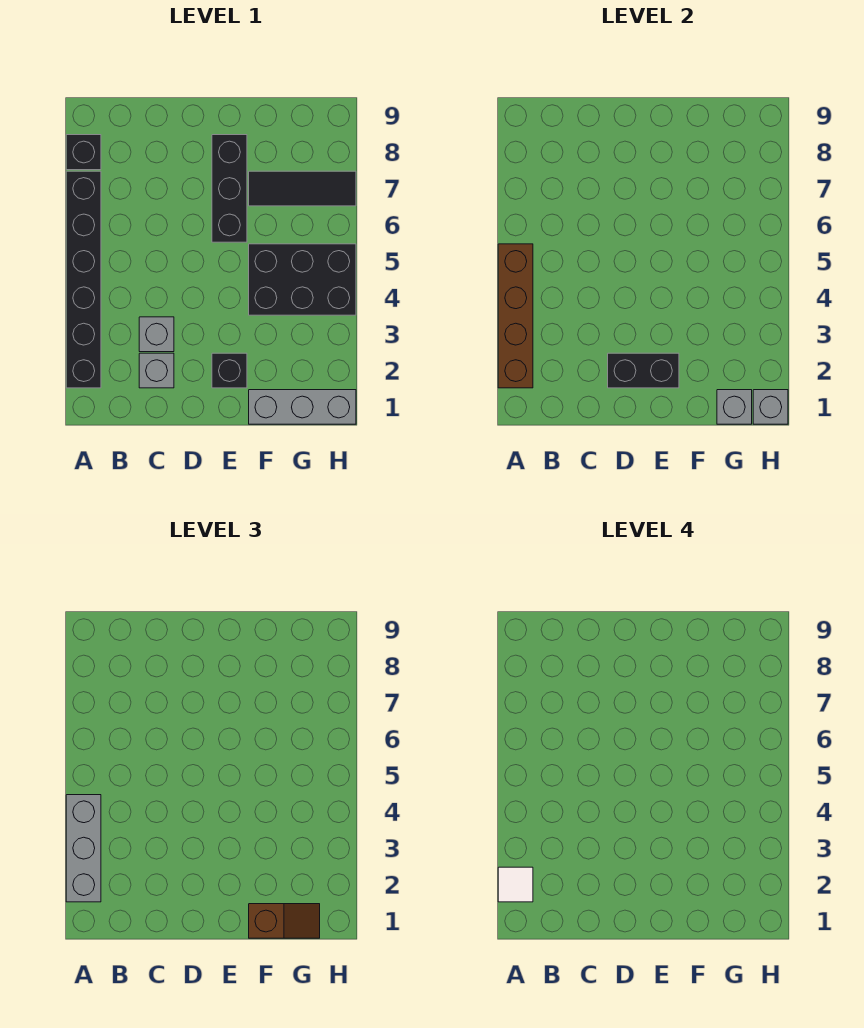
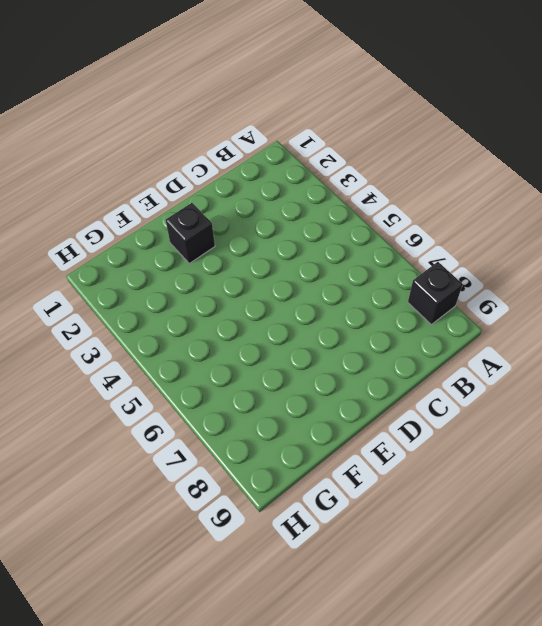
none -> black brick A2:A7 level 1
none -> grey brick C2 level 1
none -> grey brick C3 level 1

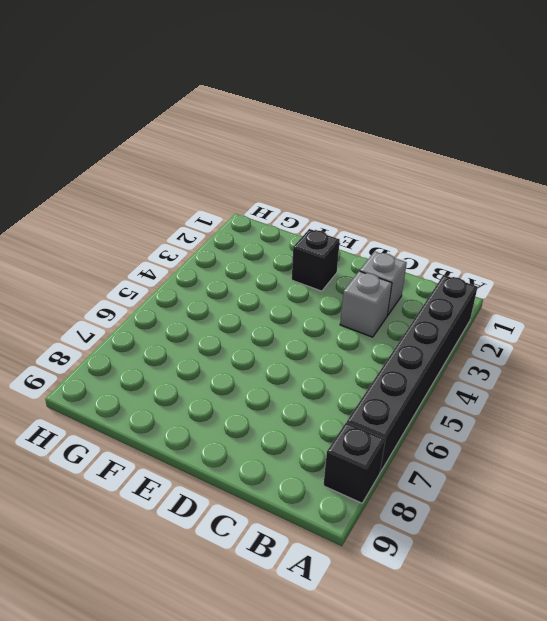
none -> black brick E6:E8 level 1
none -> grey brick F1:H1 level 1
none -> black brick F4:H5 level 1

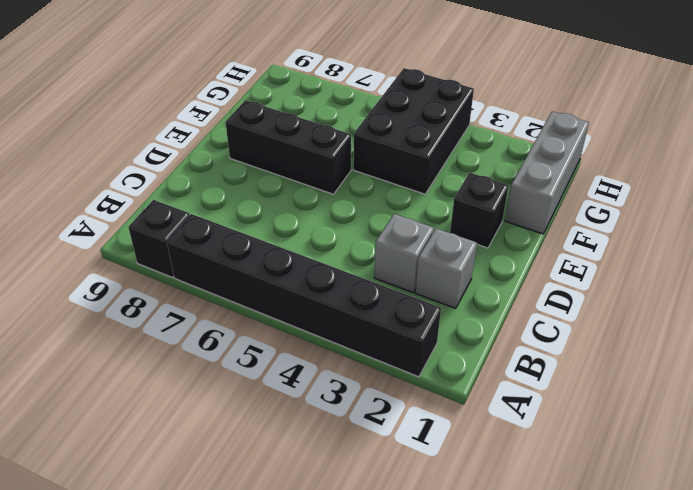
none -> black tile F7:H7 level 1
none -> brown brick A2:A5 level 2
none -> black brick D2:E2 level 2

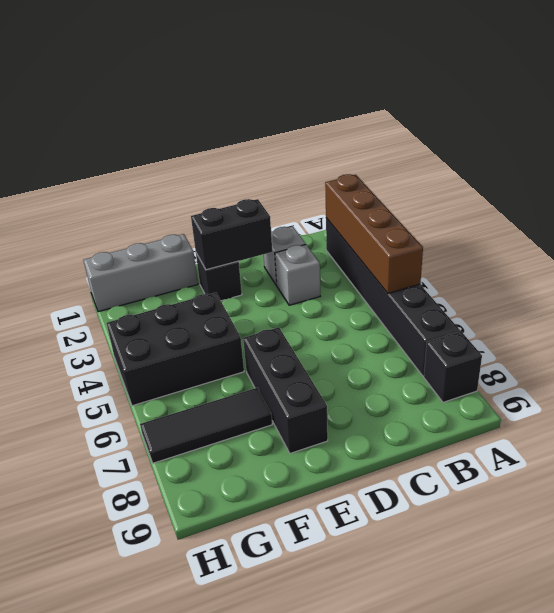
none -> grey brick G1 level 2
none -> grey brick H1 level 2
none -> grey brick A2:A4 level 3

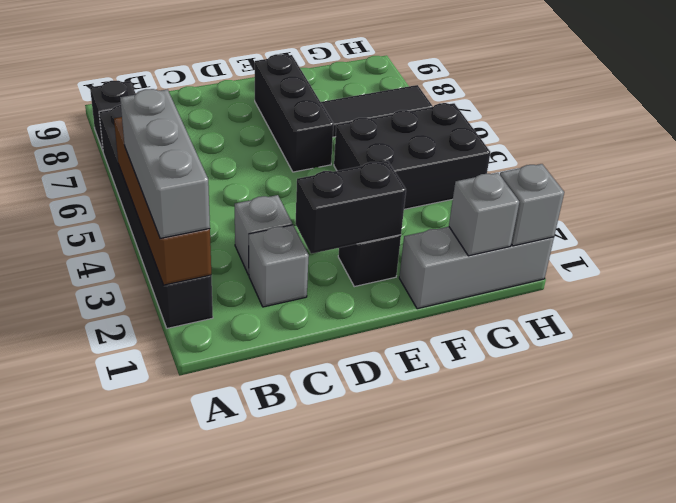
none -> brown slope F1:G1 level 3 top F
none -> white tile A2 level 4

